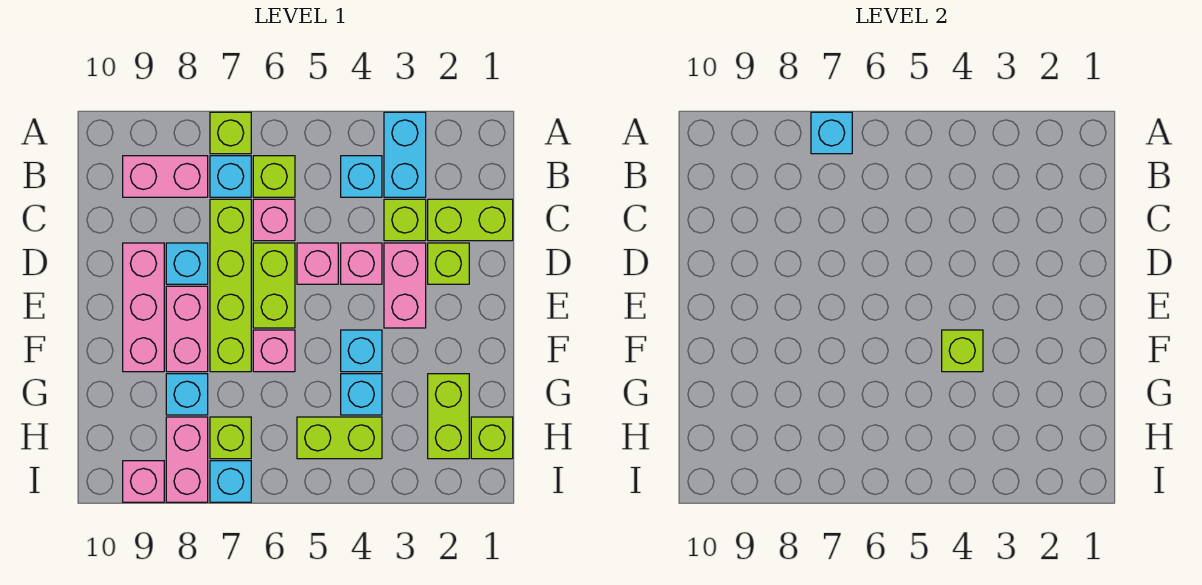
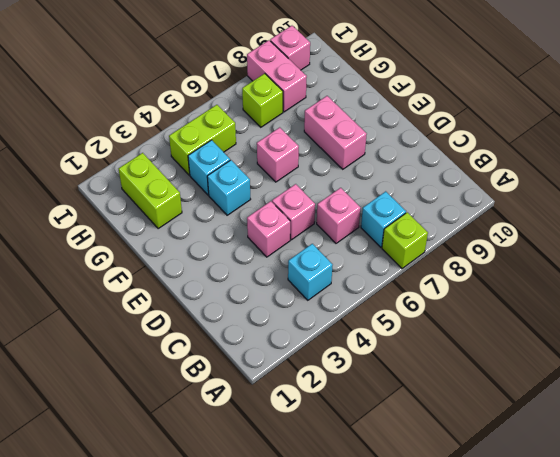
none -> cyan brick A3:B3 level 1
none -> lime brick B6 level 1
none -> pink brick B8:B9 level 1
none -> lime brick C1:C2 level 1

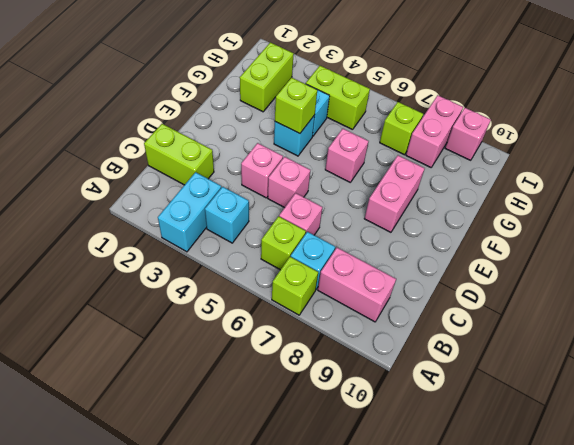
none -> lime brick C3 level 1
none -> lime brick C7:F7 level 1
none -> lime brick D2 level 1
none -> pink brick D3:E3 level 1

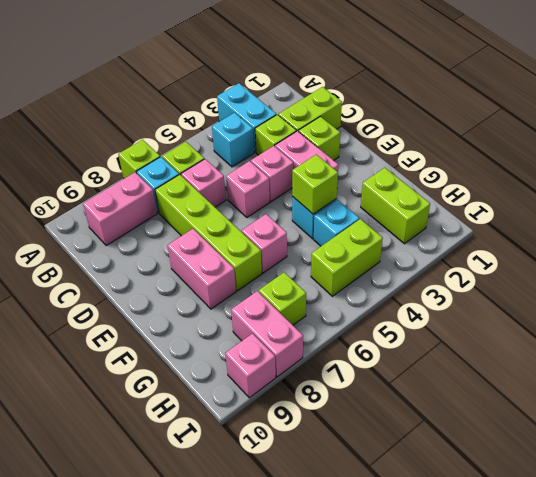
none -> lime brick D6:E6 level 1
none -> cyan brick D8 level 1
none -> pink brick D9:F9 level 1
none -> cyan brick G8 level 1

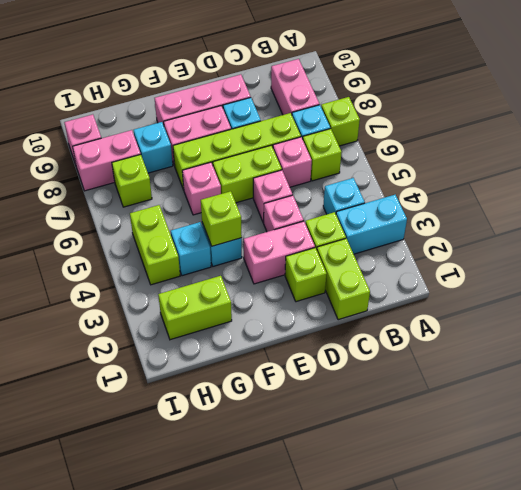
none -> lime brick H1 level 1
none -> cyan brick I7 level 1
none -> cyan brick A7 level 2

